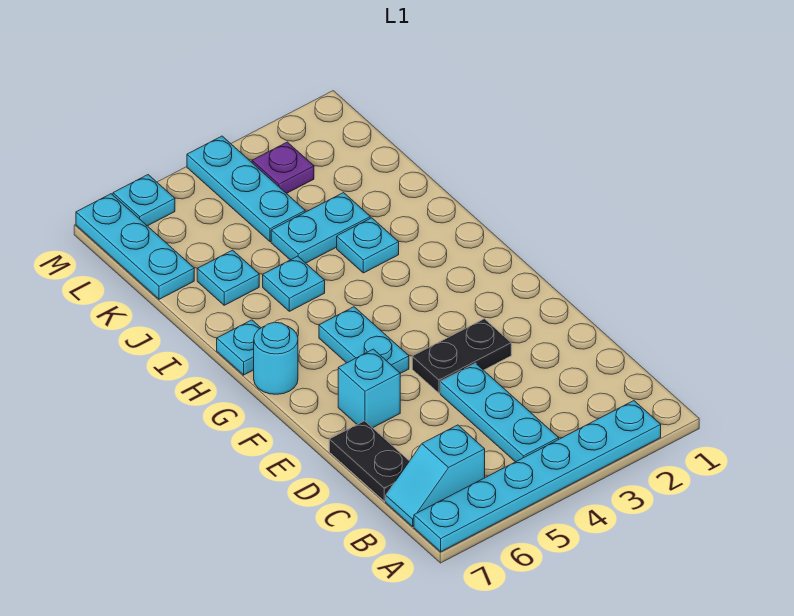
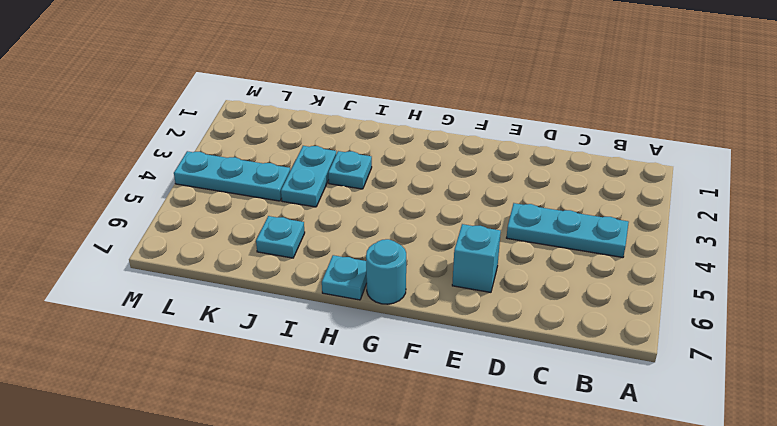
none -> cyan plate A2:A7 level 1
none -> cyan slope B6:B7 level 1 top 6
none -> black plate C7:D7 level 1

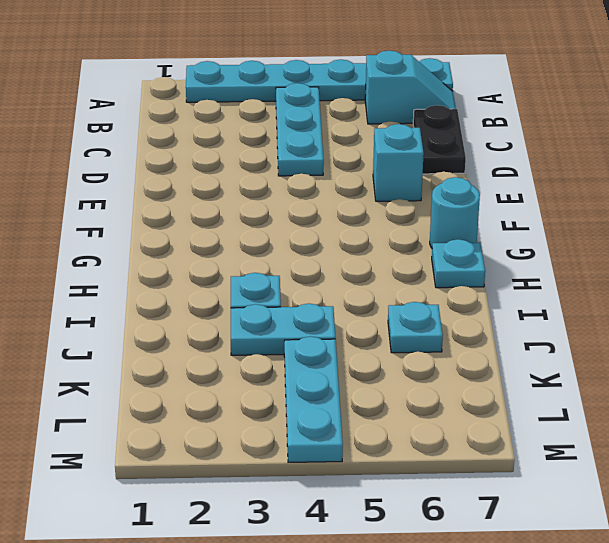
none -> black plate E3:E4 level 1
none -> cyan plate F5:G5 level 1
none -> cyan plate I5 level 1

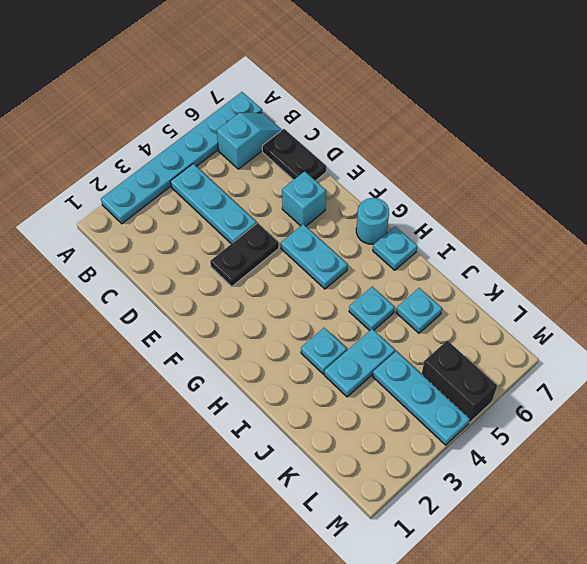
black brick L5:M5 level 1 -> none
none -> cyan plate K7:M7 level 1
none -> purple plate L3 level 1
none -> cyan plate M6 level 1

